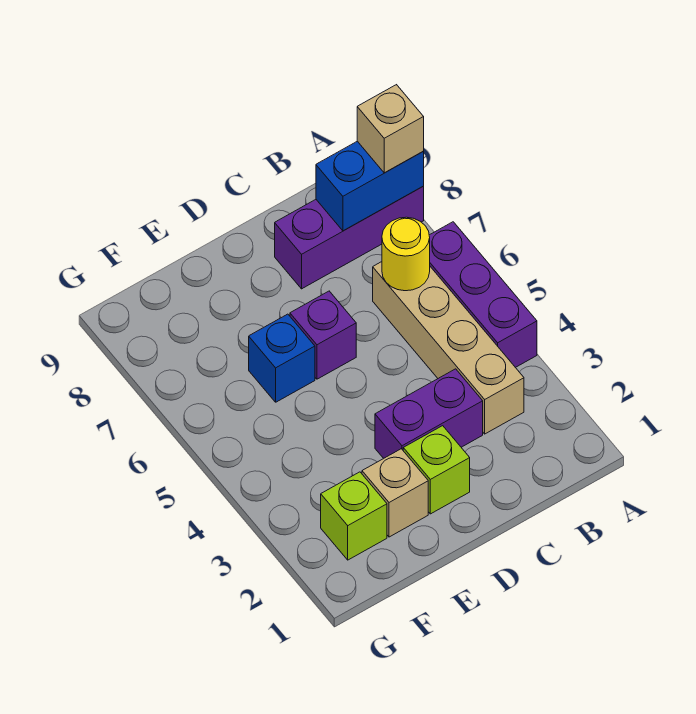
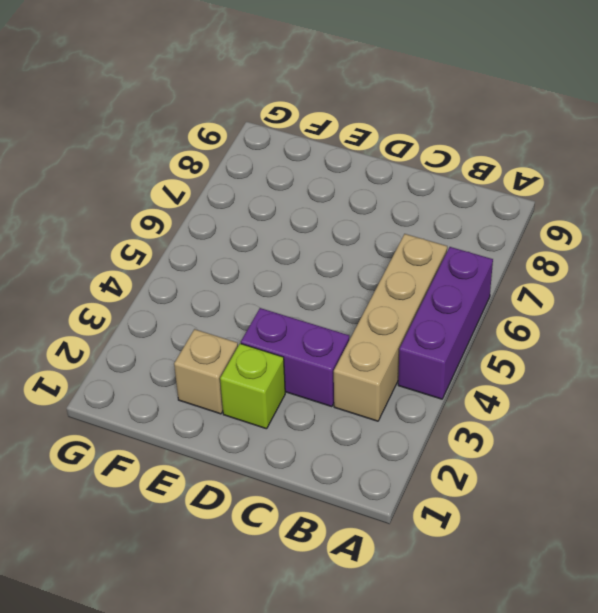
none -> purple brick A8:C8 level 1
none -> purple brick D6 level 1
none -> blue brick E6 level 1

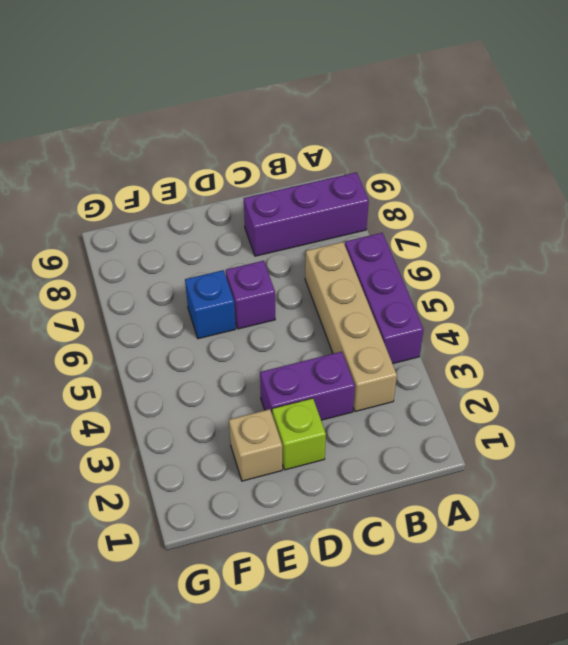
none -> lime brick F2 level 1
none -> blue brick A8:B8 level 2
none -> yellow round brick B6 level 2

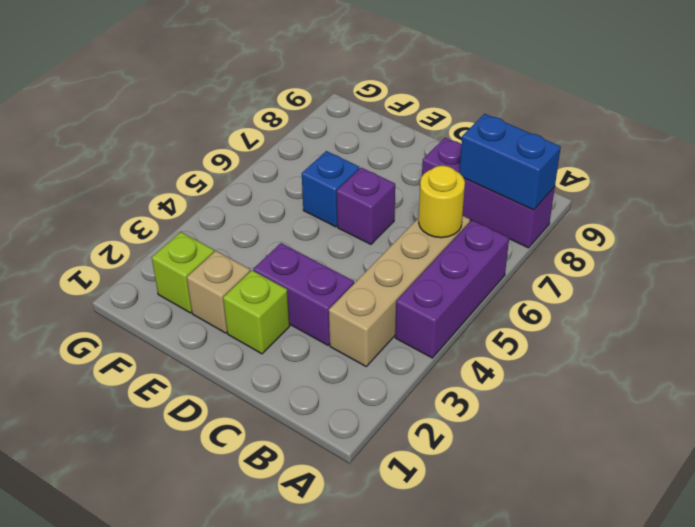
none -> tan brick A8 level 3

